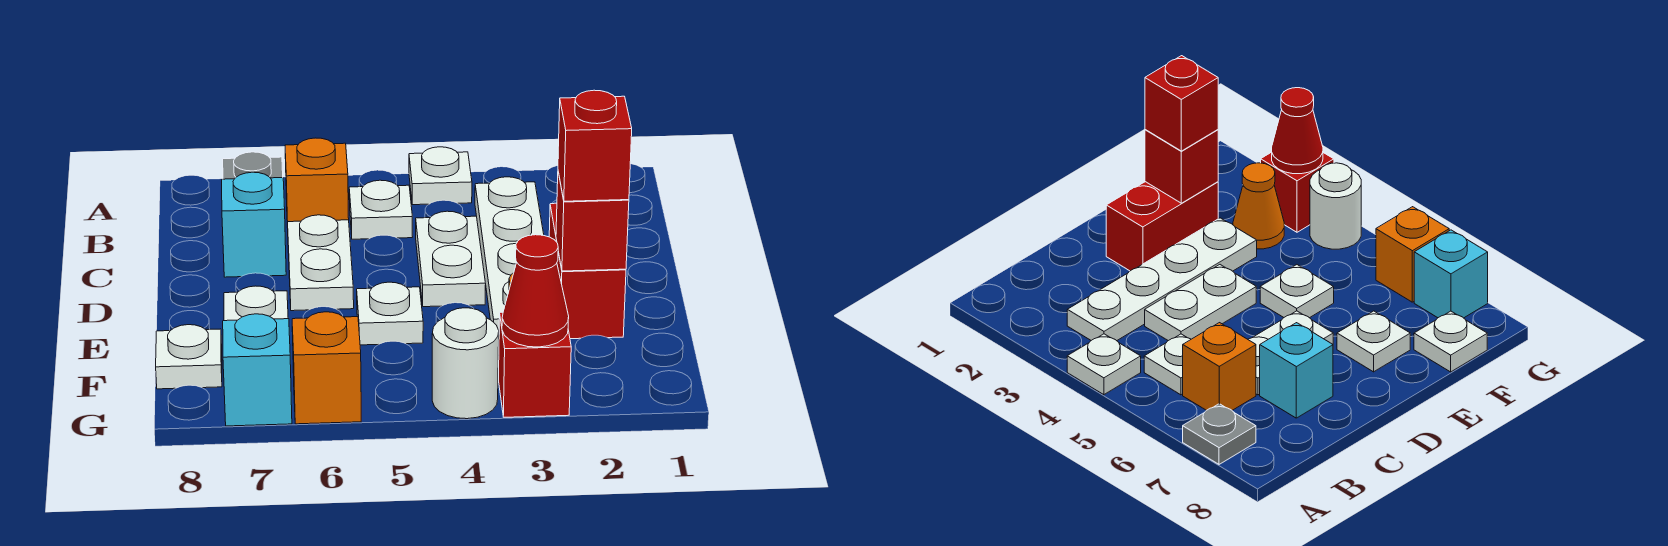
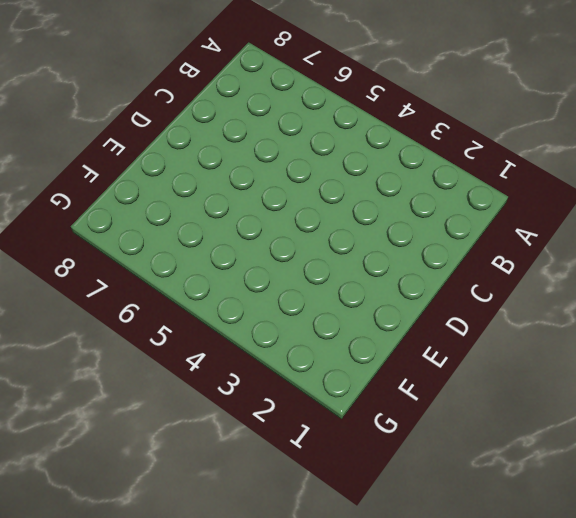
none -> white plate A4 level 1
none -> grey plate A7 level 1
none -> white plate B3:E3 level 1

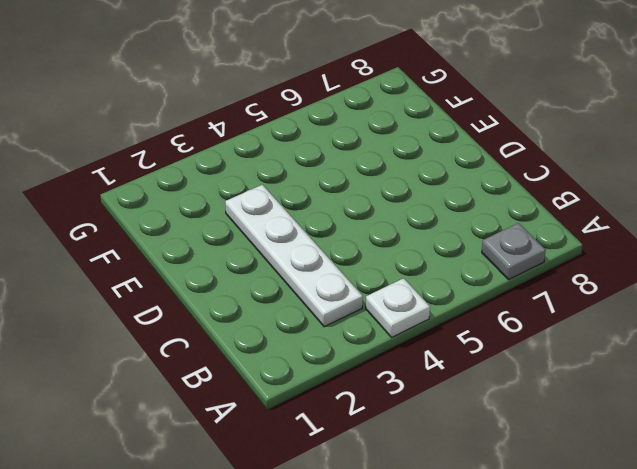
none -> white plate B5 level 1
none -> orange brick B6 level 1
none -> white plate C4:D4 level 1

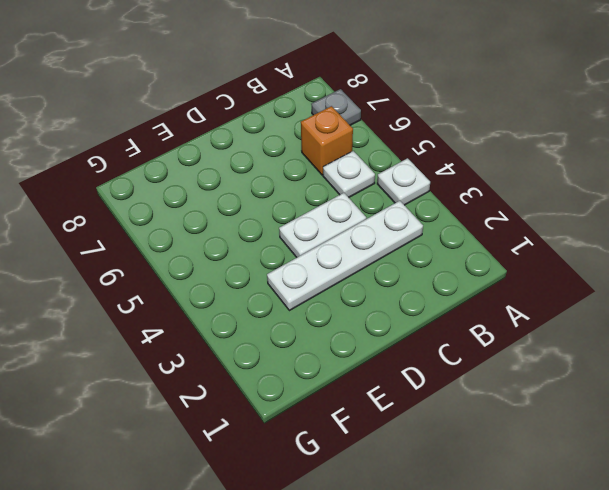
none -> white plate C6:D6 level 1
none -> cyan brick C7 level 1
none -> red brick D2:E2 level 1

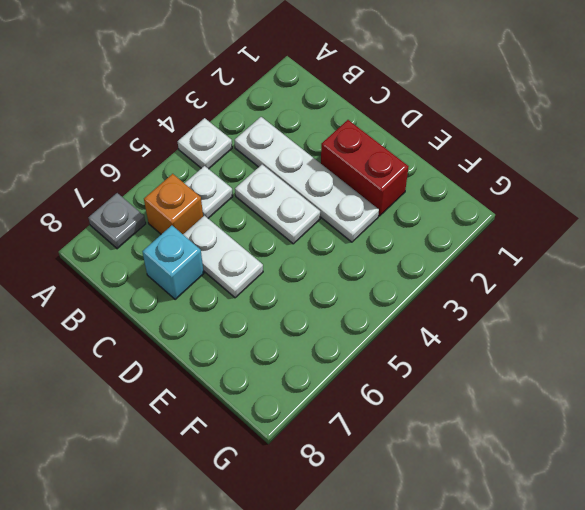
none -> white plate E5 level 1
none -> white plate E7 level 1
none -> orange cone F3 level 1

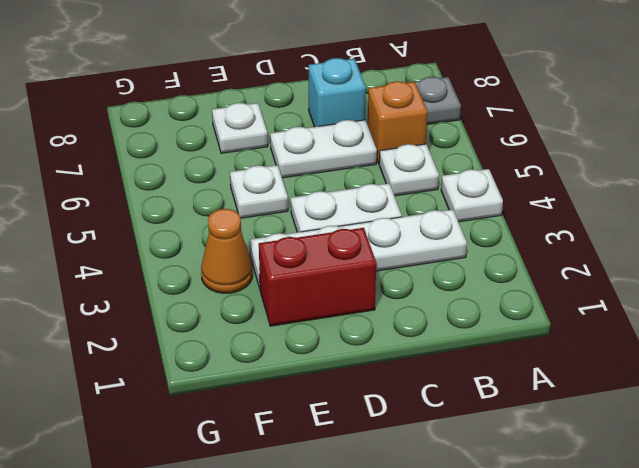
none -> white plate F8 level 1
none -> red brick G3 level 1
none -> white round brick G4 level 1

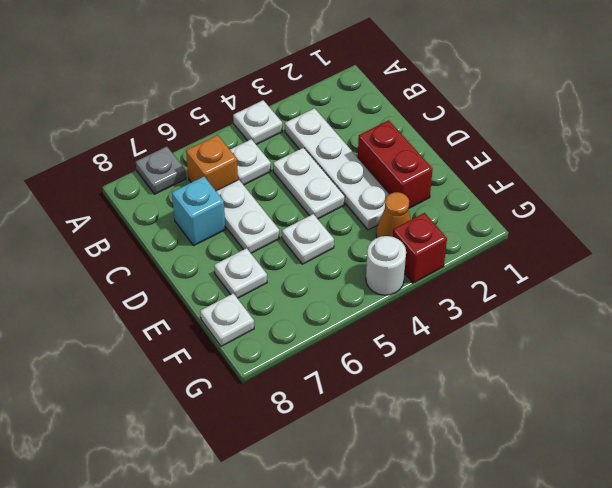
none -> orange brick G6 level 1
none -> cyan brick G7 level 1
none -> red brick E2 level 2

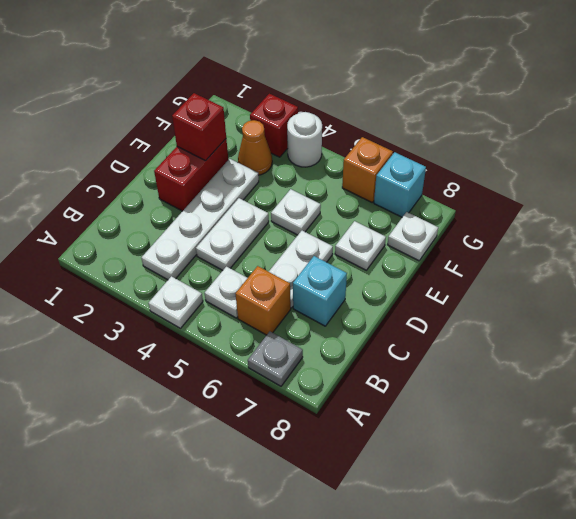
none -> red cone G3 level 2
none -> red brick E2 level 3

